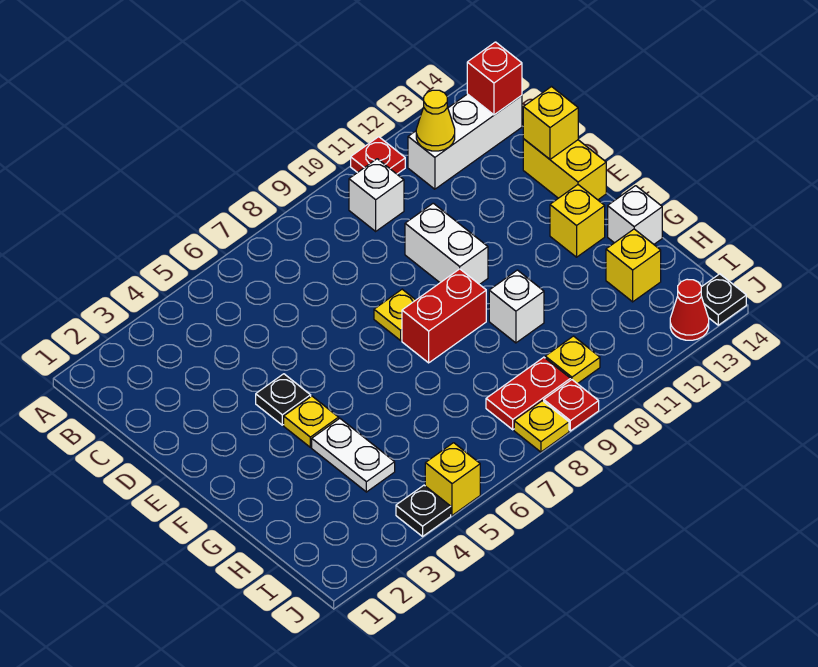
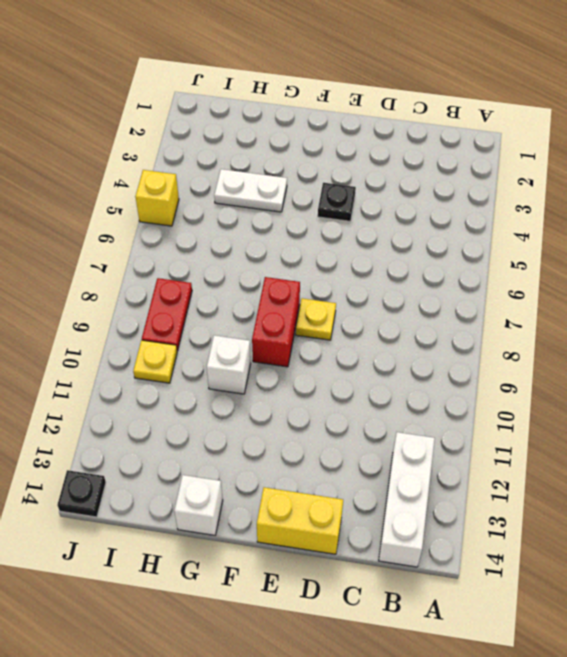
none -> red plate A11 level 1
none -> white brick B10 level 1
none -> white brick D10:E10 level 1

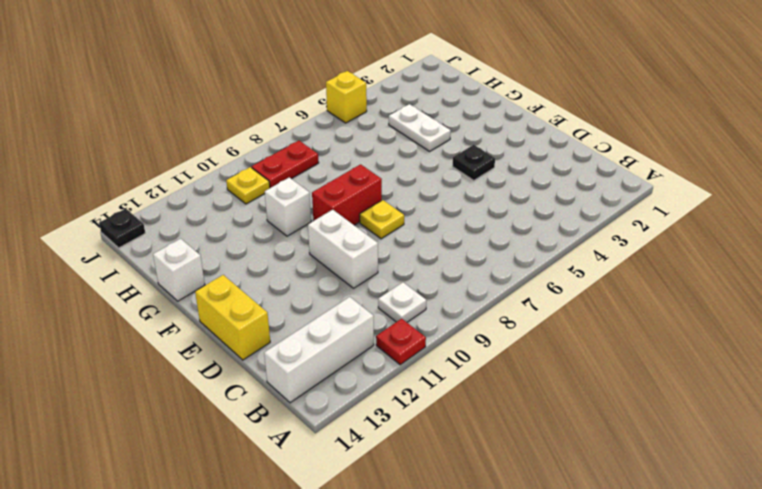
white plate B10 level 1 -> white brick B10 level 1
none -> yellow plate F4 level 1
none -> yellow brick F13 level 1
none -> yellow brick H13 level 1

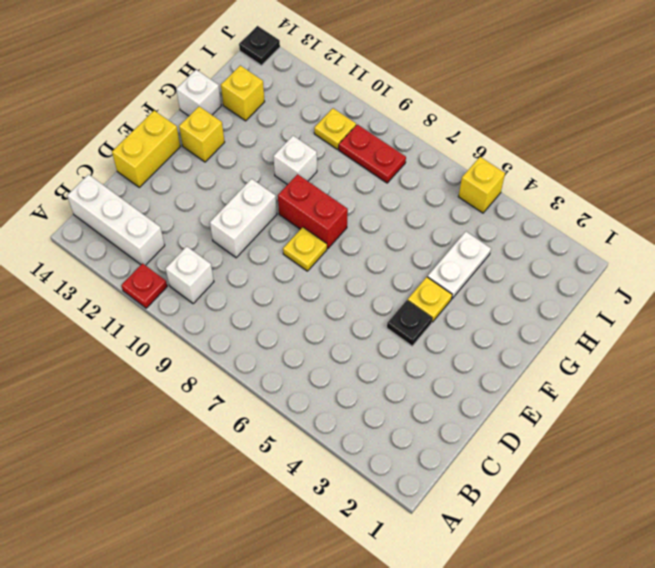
none -> black plate J4 level 1
none -> yellow plate J8 level 1
none -> red plate J9 level 1

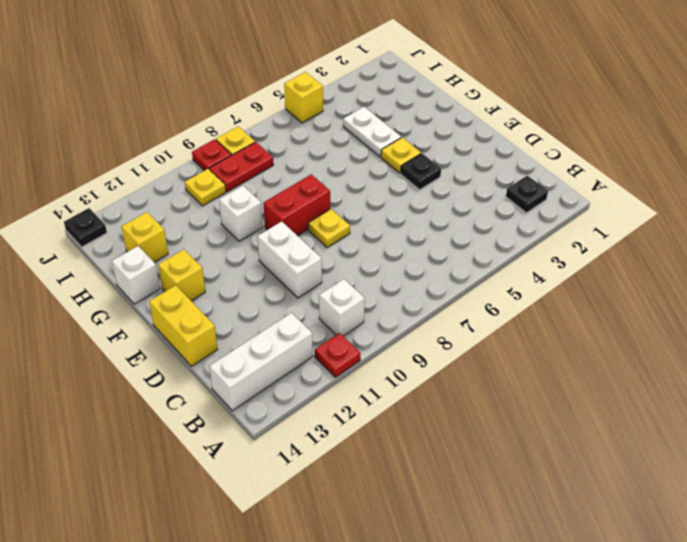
black plate B2 level 1 -> black plate J4 level 1
none -> red cone J13 level 1
none -> yellow cone B12 level 2
none -> red brick B14 level 2

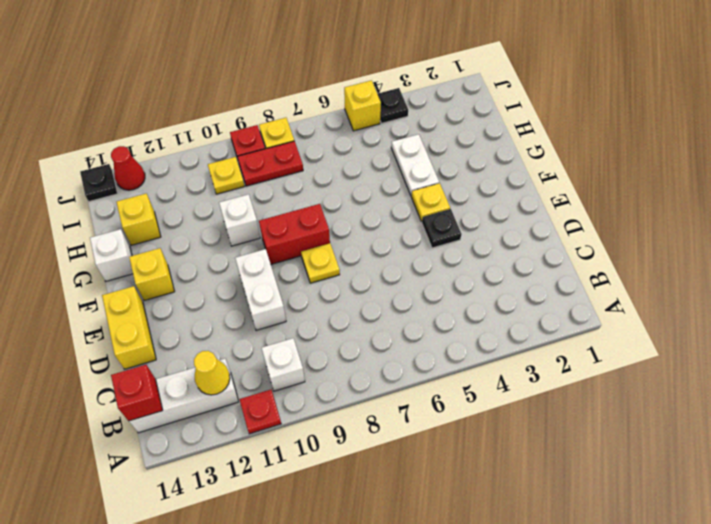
none -> yellow brick D14 level 2

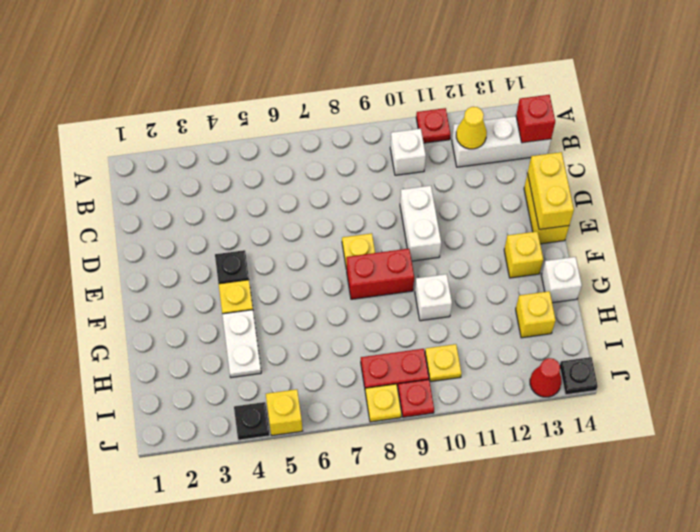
yellow brick D14:E14 level 2 -> yellow brick D14 level 2

